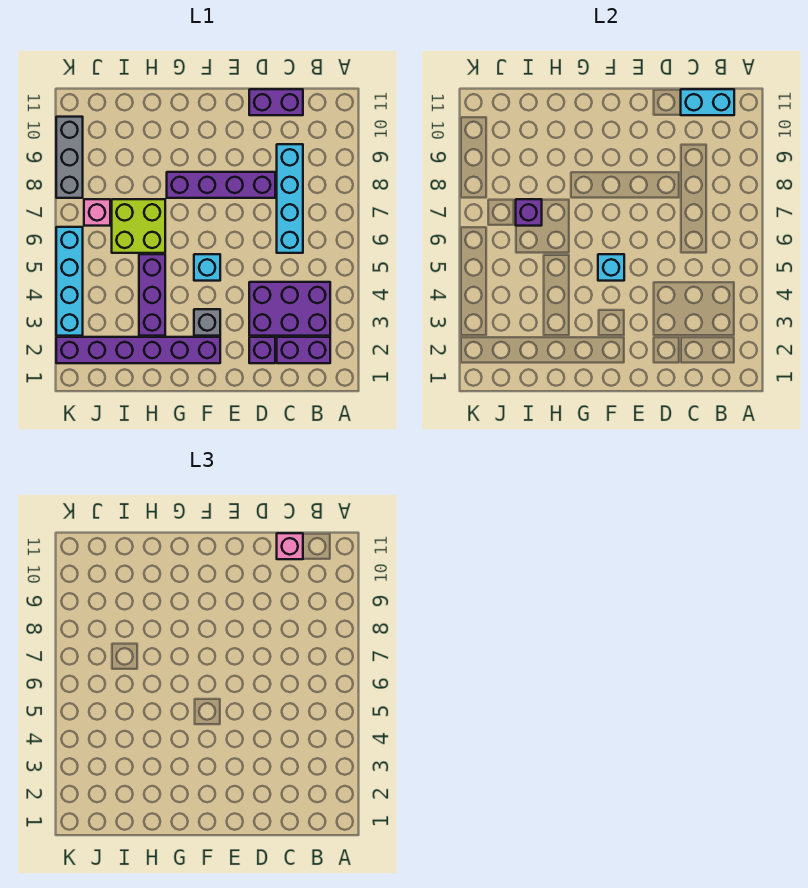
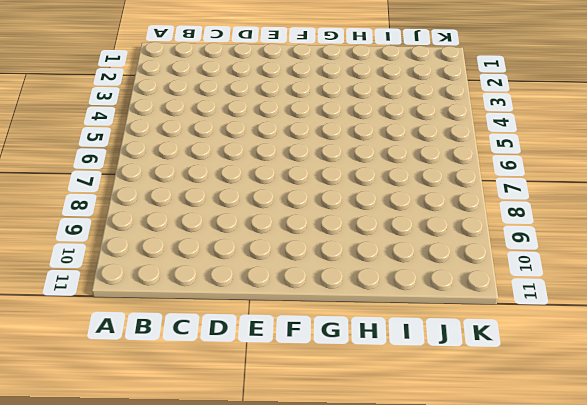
none -> purple brick B2:C2 level 1
none -> purple brick B3:D4 level 1
none -> cyan brick C6:C9 level 1

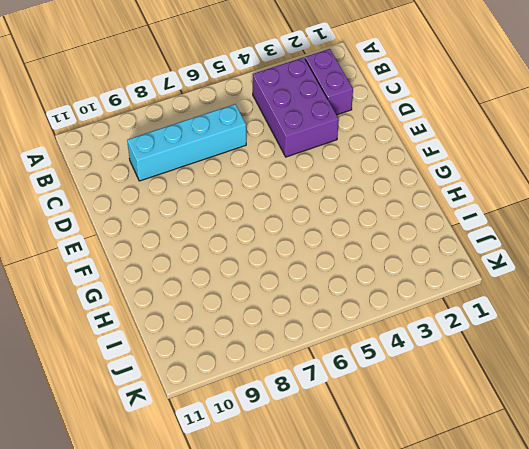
none -> purple brick C11:D11 level 1
none -> purple brick D2 level 1
none -> purple brick D8:G8 level 1

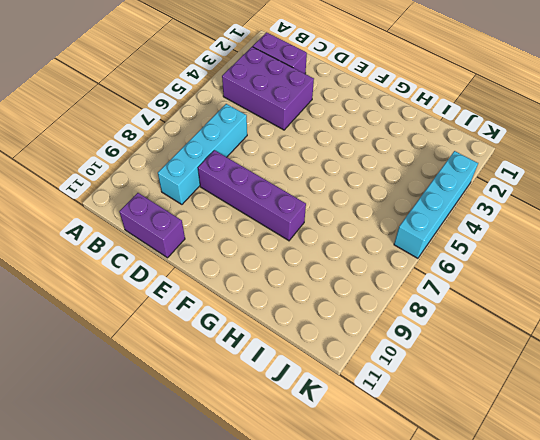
none -> purple brick D2 level 1
none -> purple brick F2:K2 level 1
none -> grey brick F3 level 1

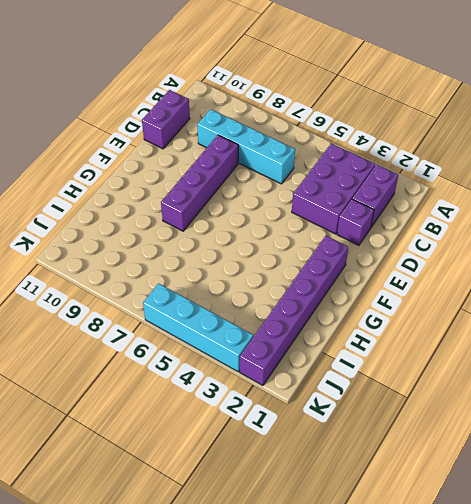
none -> grey brick F3 level 1
none -> cyan brick F5 level 1
none -> purple brick H3:H5 level 1

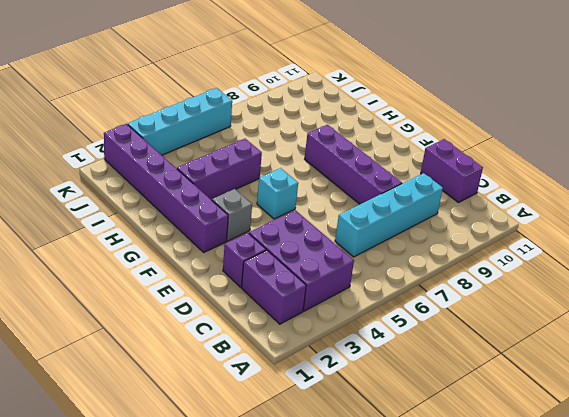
none -> lime brick H6:I7 level 1
none -> pink brick J7 level 1
none -> grey brick K8:K10 level 1

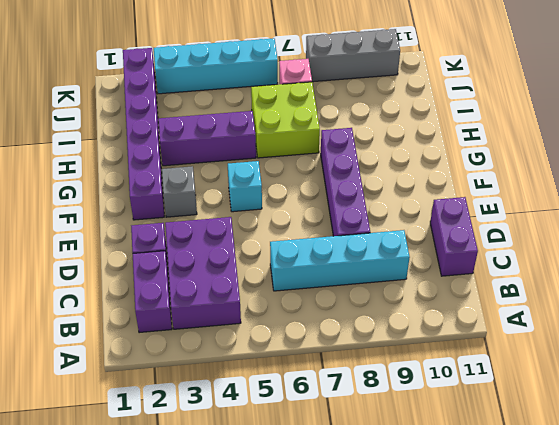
none -> cyan brick B11:C11 level 2
none -> cyan brick F5 level 2
none -> purple brick I7 level 2

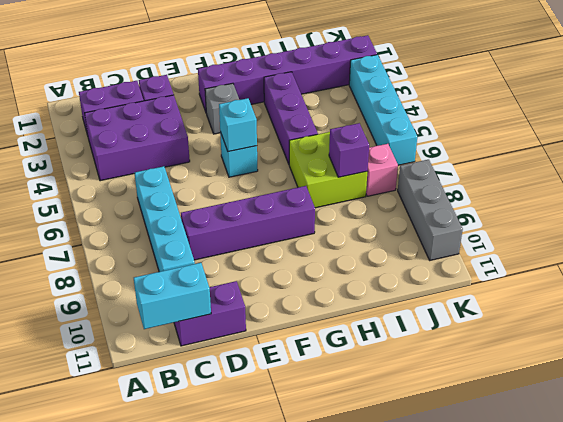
none -> pink brick C11 level 3

